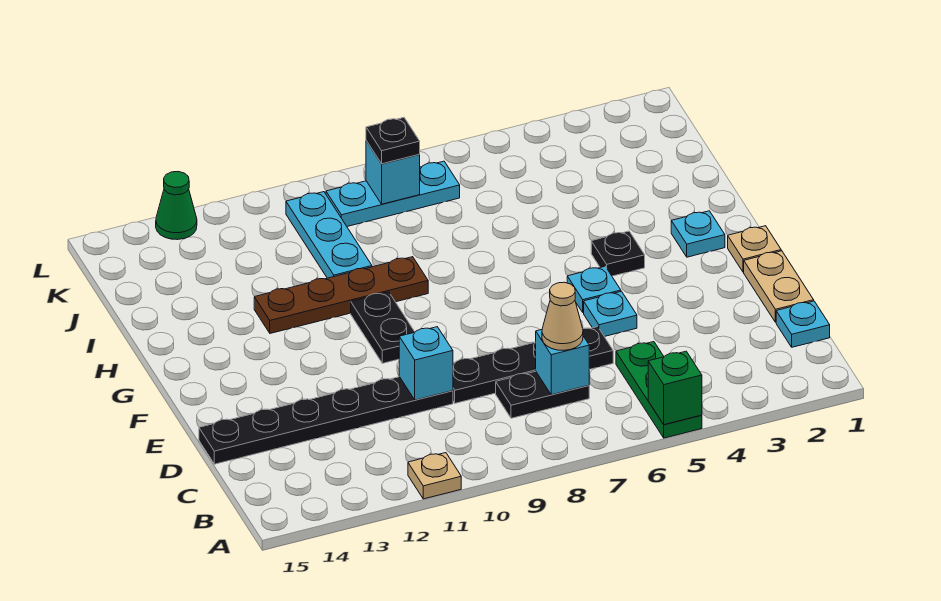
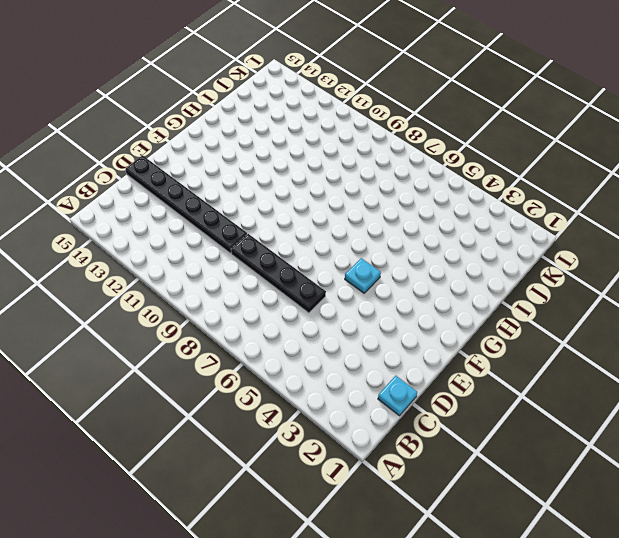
none -> green plate A5:C5 level 1
none -> tan plate A11 level 1
none -> black plate C7:C8 level 1

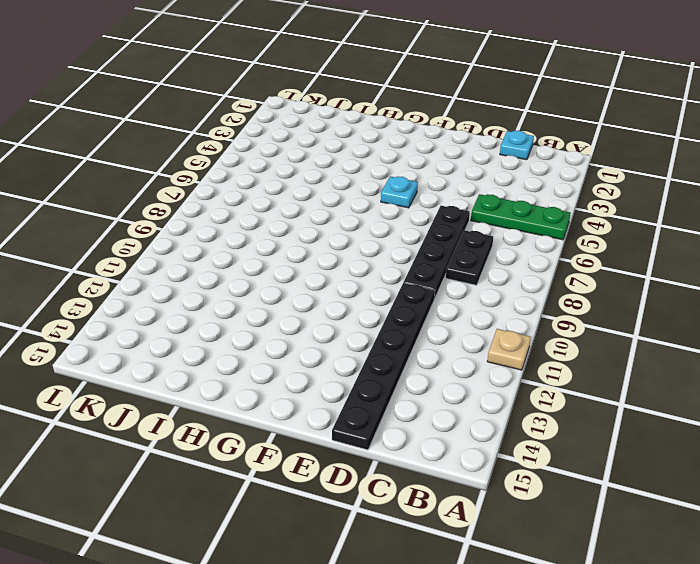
none -> tan plate D1:E1 level 1
none -> cyan plate E5 level 1
none -> tan plate F1 level 1

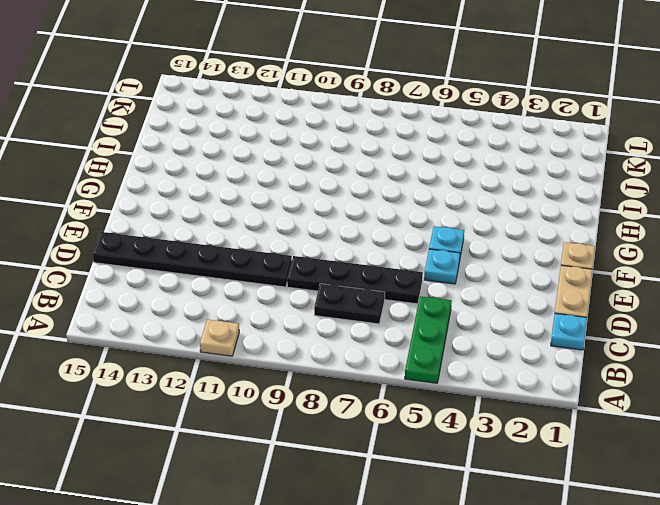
none -> black plate F10:G10 level 1
none -> cyan plate G2 level 1
none -> black plate G4 level 1

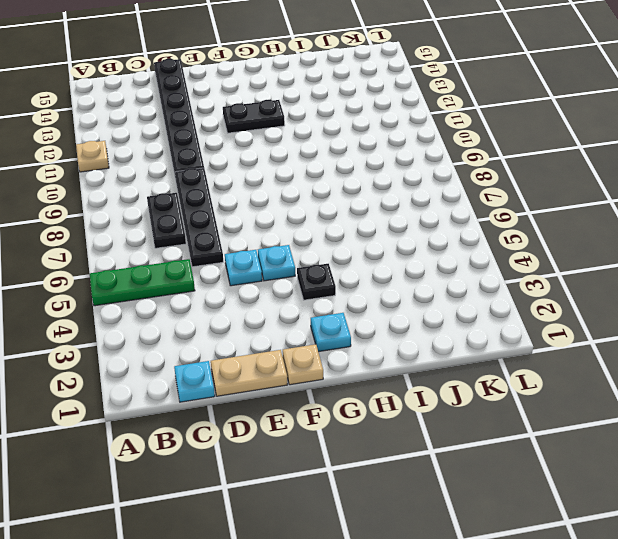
black plate F12:G12 level 1 -> black plate F10:G10 level 1
none -> brown plate H9:H12 level 1
none -> cyan plate I10:K10 level 1
none -> cyan plate K7:K9 level 1

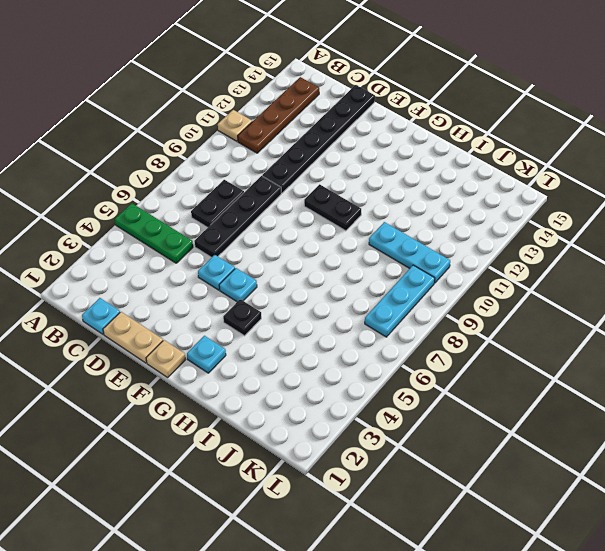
brown plate B11:B14 level 1 -> brown plate H9:H12 level 1
none -> green cone L13 level 1
none -> green brick A5 level 2
none -> cyan brick C7 level 2

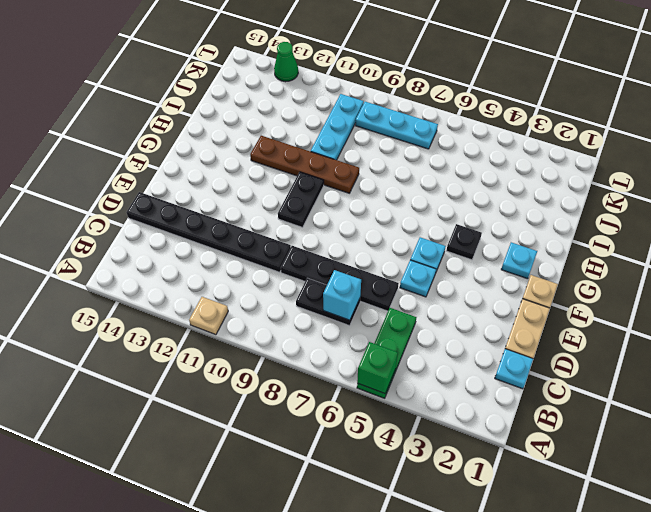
none -> cyan brick D10 level 2
none -> cyan brick K8 level 2
none -> tan cone C7 level 3

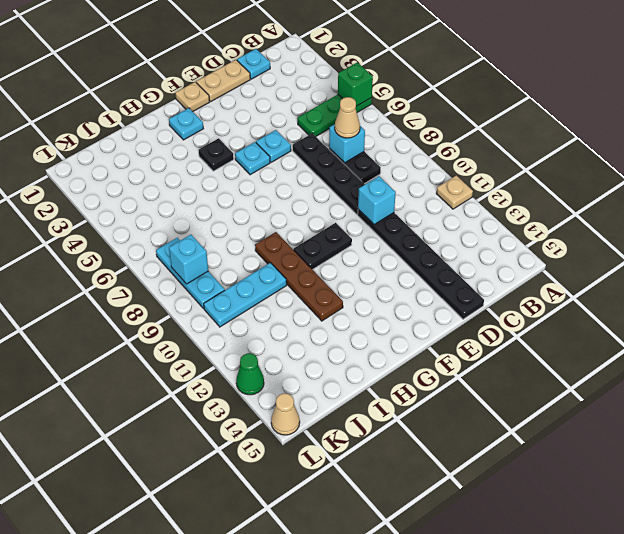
tan cone L15 level 1 -> none
none -> black plate K8 level 3

